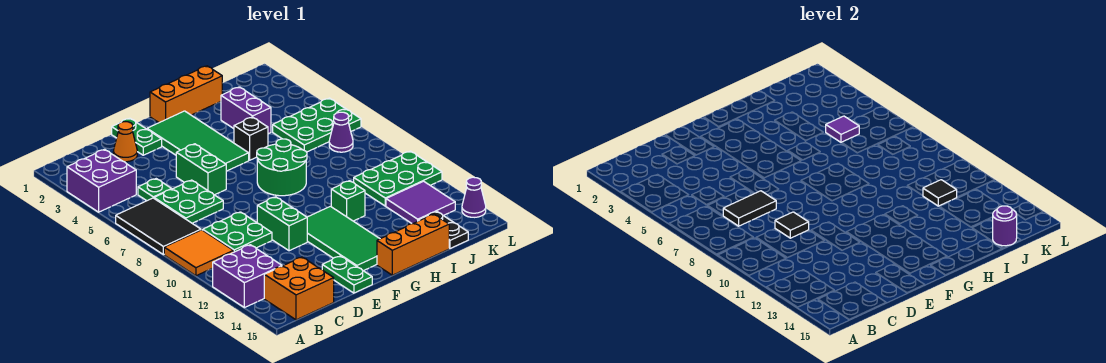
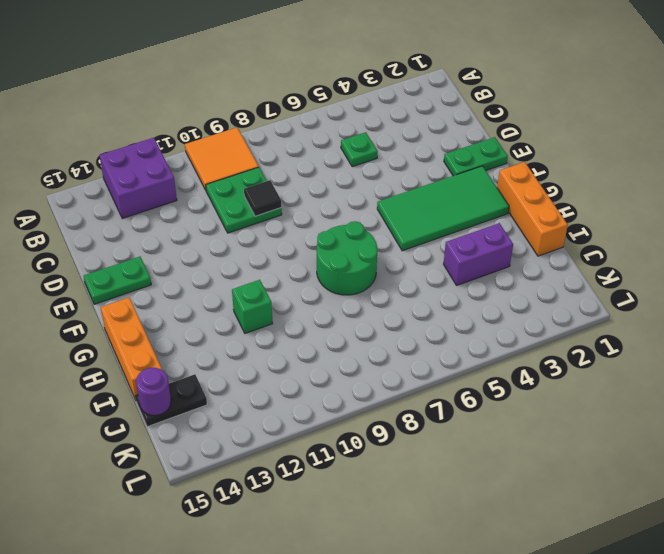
none -> purple brick A3:B4 level 1
none -> black tile A6:B8 level 1
none -> orange brick B14:C15 level 1
none -> green plate C6:D7 level 1

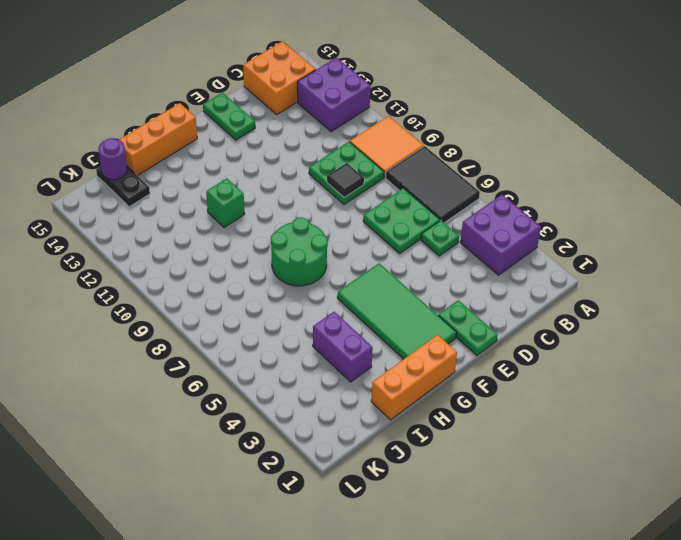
none -> orange cone D2 level 1
none -> green brick E5:E6 level 1
none -> green brick E10:E11 level 1
none -> green tile F11:G14 level 1

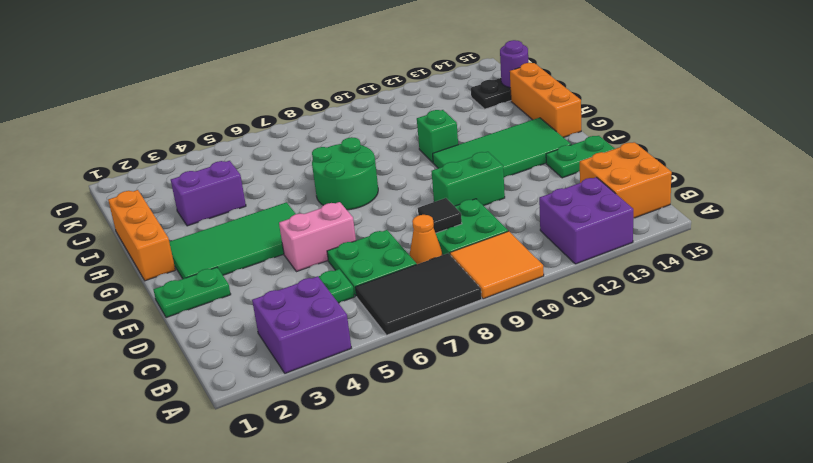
orange cone C8 level 1 -> orange cone D2 level 1
pink brick E5:E6 level 1 -> green brick E5:E6 level 1
none -> black brick H5 level 1
none -> green plate J5:L6 level 1
none -> green plate J10:L11 level 1
none -> purple tile J12:K13 level 1

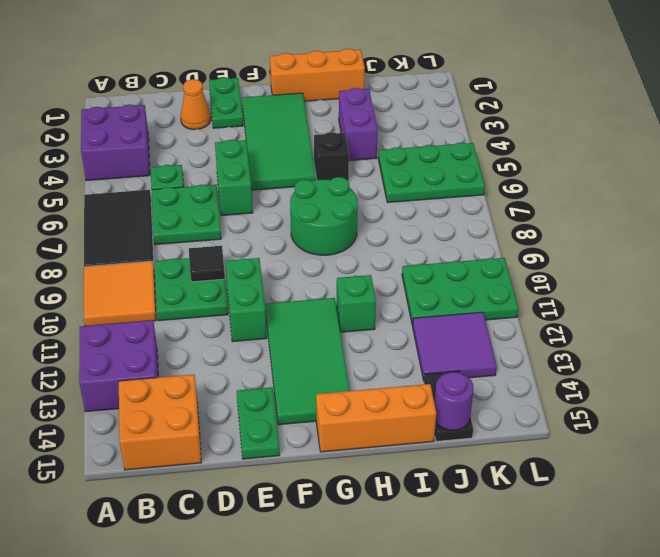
none -> purple cone K7 level 1
none -> purple cone L14 level 1
none -> black tile C7:D7 level 2
none -> purple tile J5 level 2

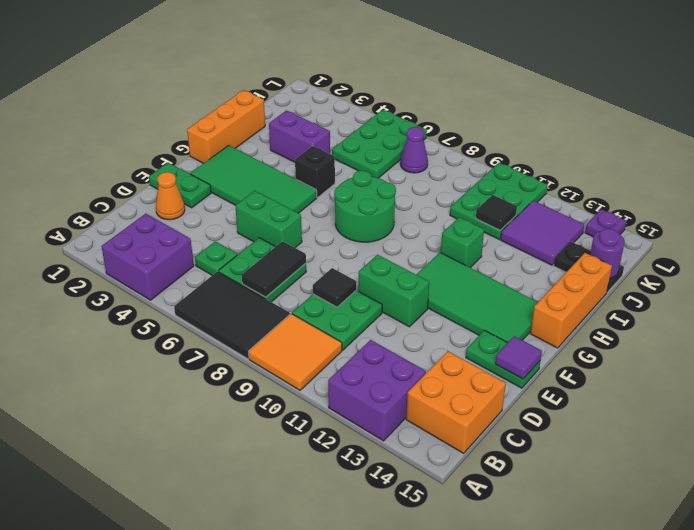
purple tile E15 level 2 -> purple tile J5 level 2
purple plate L14 level 1 -> purple cone L14 level 1

